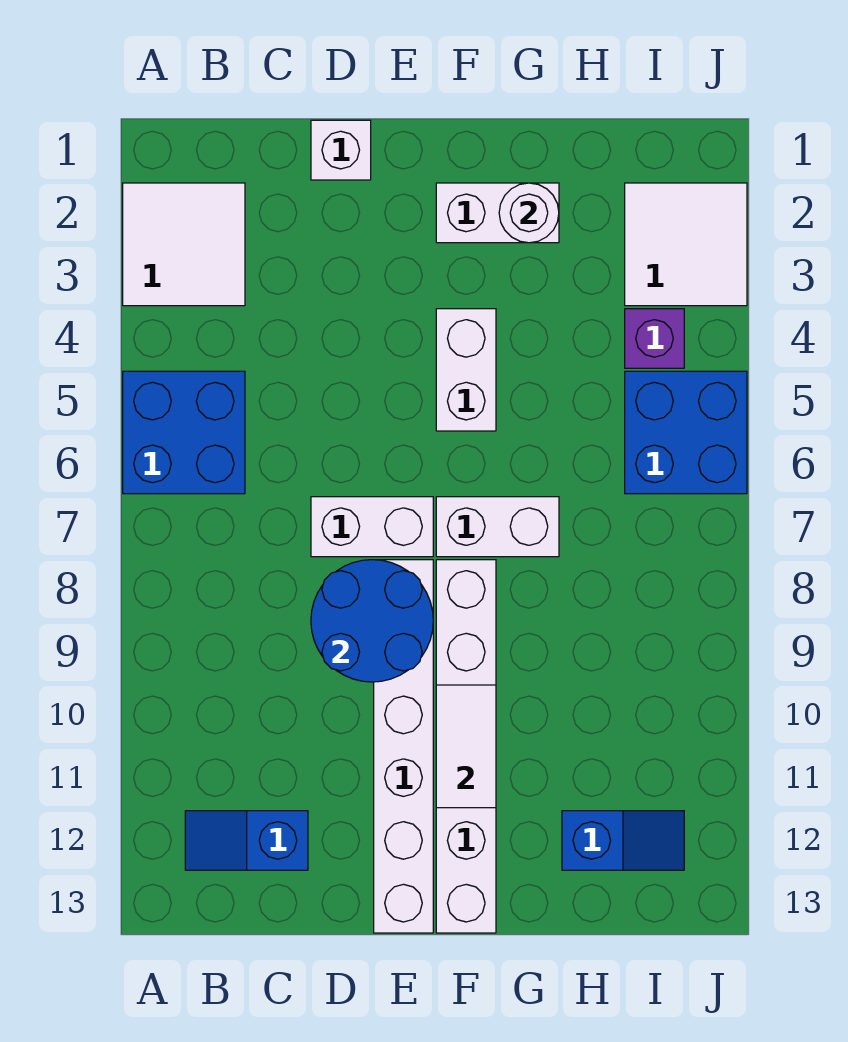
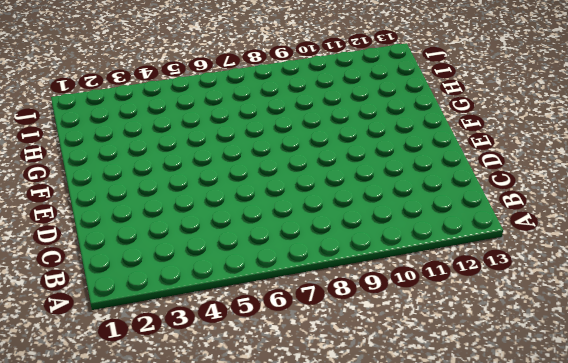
none -> white tile A2:B3 level 1
none -> blue brick A5:B6 level 1
none -> blue slope B12:C12 level 1 top C

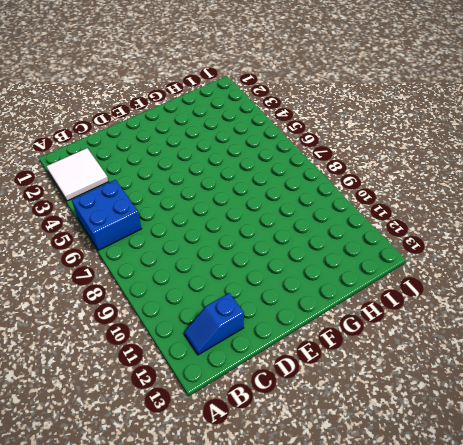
none -> white brick D1 level 1
none -> white brick D7:E7 level 1
none -> white brick E8:E13 level 1

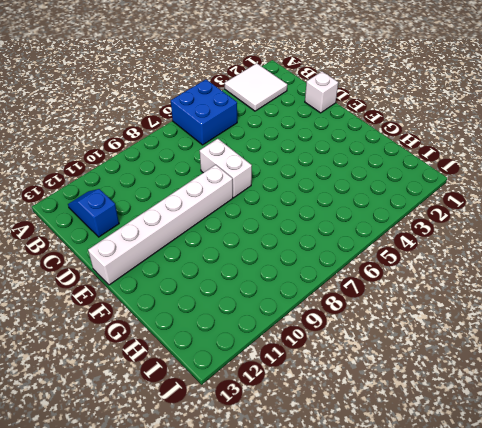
none -> white brick F2:G2 level 1
none -> white brick F4:F5 level 1
none -> white brick F7:G7 level 1

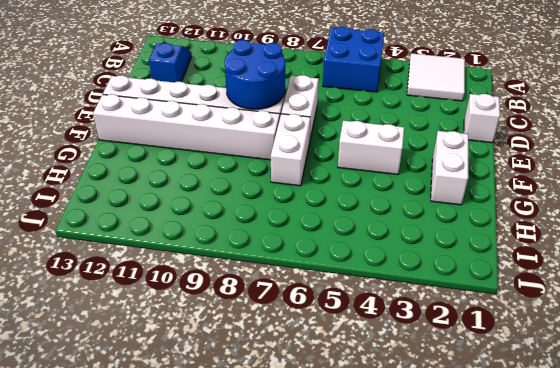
none -> blue slope H12:I12 level 1 top H
none -> white tile I2:J3 level 1
none -> purple brick I4 level 1

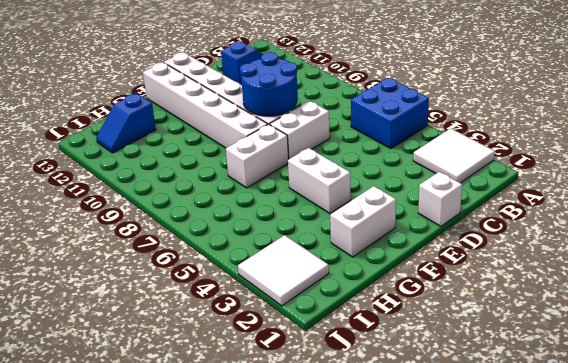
none -> purple brick I4 level 1
none -> blue brick I5:J6 level 1
none -> white tile F10:F11 level 2

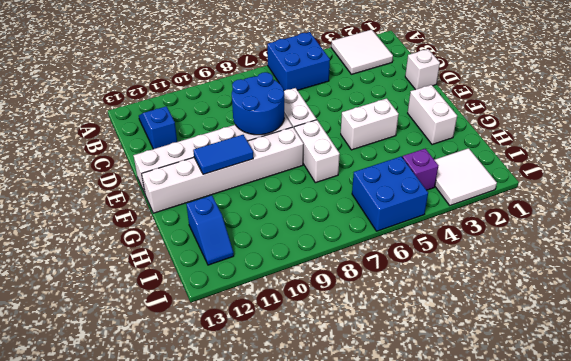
blue tile F10:F11 level 2 -> white tile F10:F11 level 2
none -> white round brick G2 level 2

